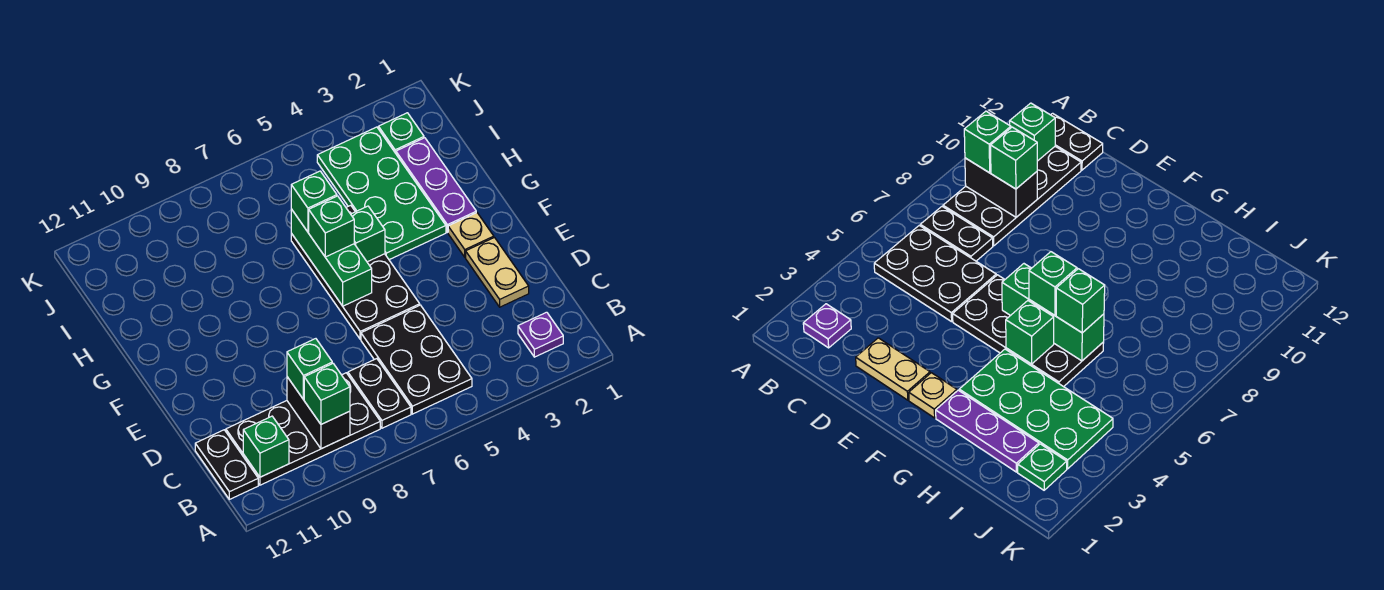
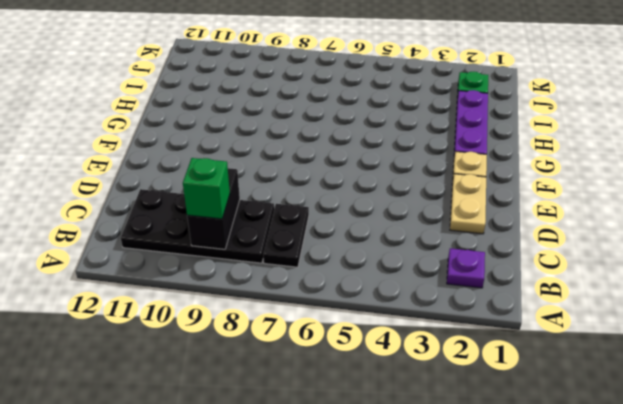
none -> black plate B5:D6 level 1
none -> black plate B12:C12 level 1
none -> black plate E5:H6 level 1

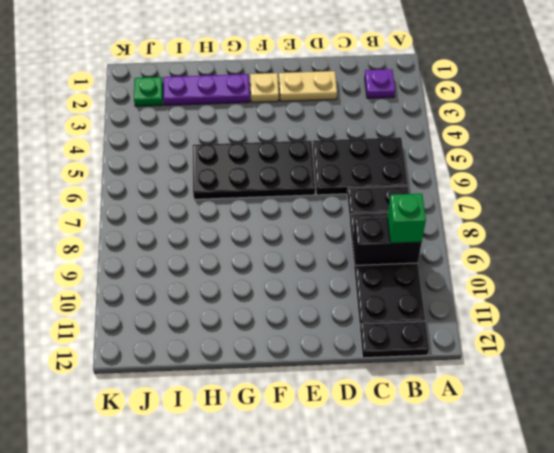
none -> green plate G3:J4 level 1
none -> green brick B11 level 2
none -> green brick F6:H6 level 2

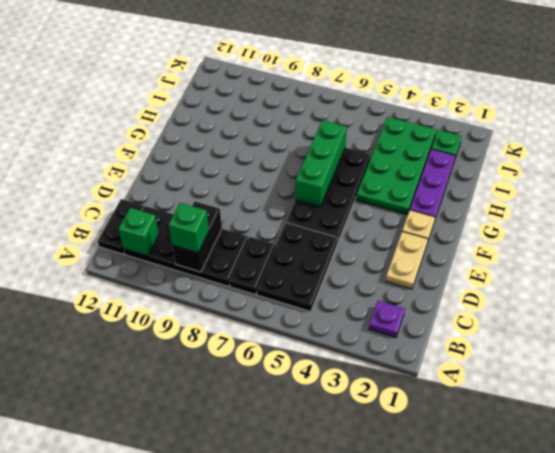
none -> green brick G5 level 2
none -> green brick C9 level 3
none -> green brick G6 level 3

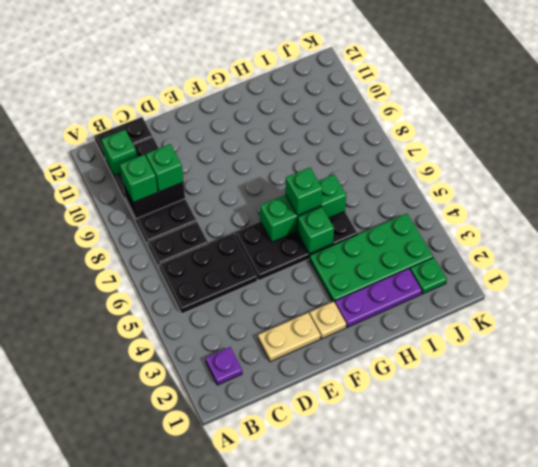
none -> green brick H6 level 3

